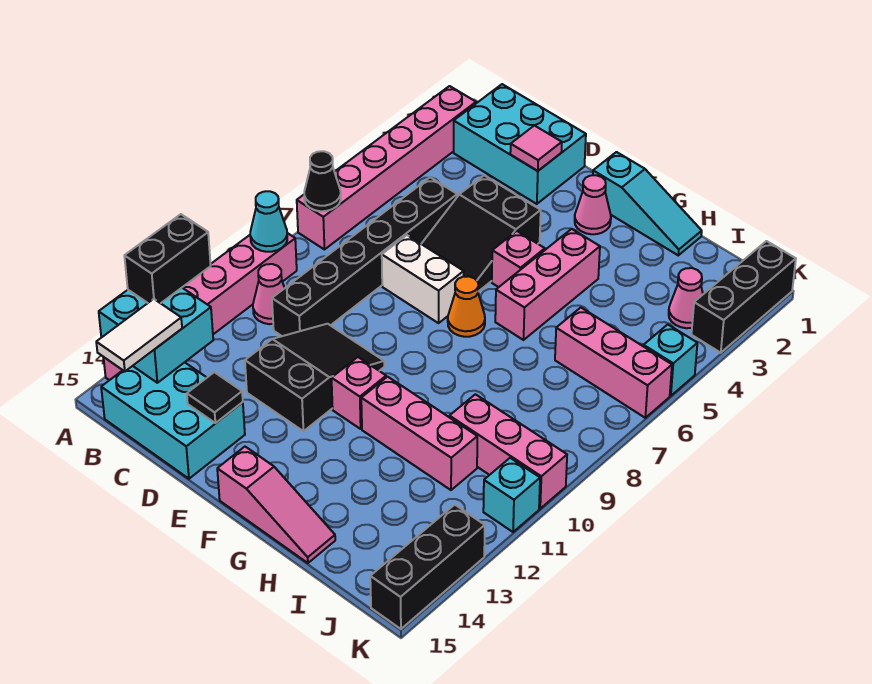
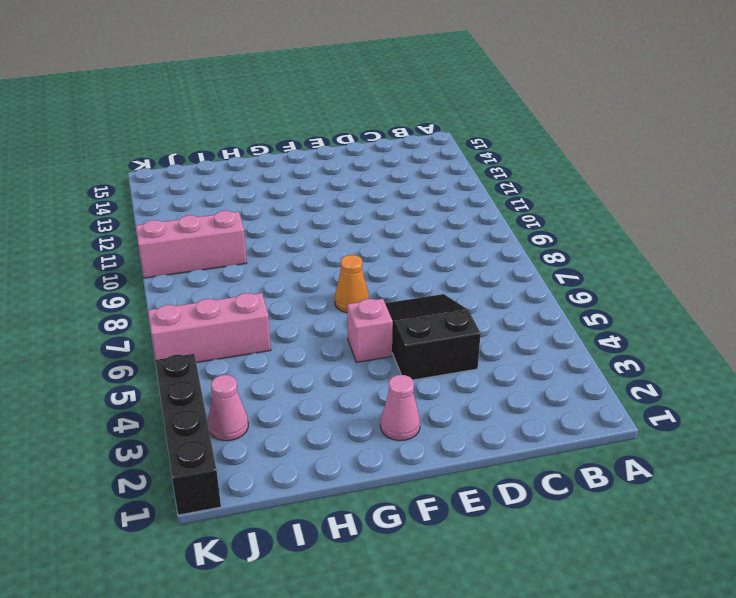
black brick K1:K4 level 1 -> black brick K1:K3 level 1
none -> pink brick A2:A7 level 1
none -> pink brick A9:A14 level 1
none -> cyan brick B1:D2 level 1
none -> pink cone B10 level 1

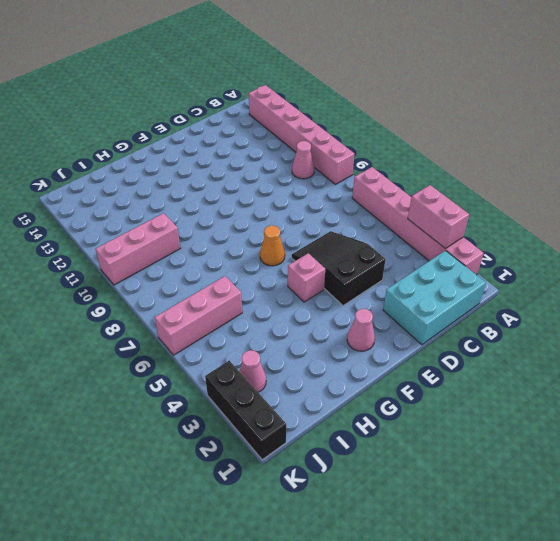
pink brick A3:A4 level 2 -> none
none -> cyan brick B14:D15 level 1
none -> black brick C5:C10 level 1
none -> white brick D7:E7 level 1
none -> black slope D10:E12 level 1 top 12

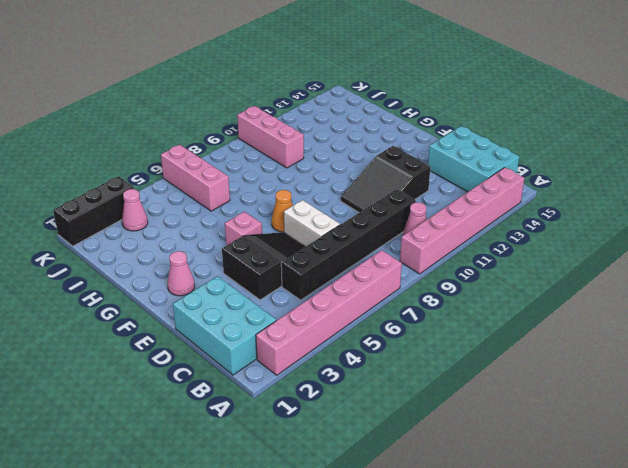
none -> cyan slope F1:H1 level 1 top F
none -> pink brick F11 level 1
none -> pink slope F15:H15 level 1 top F
none -> pink brick G4:G6 level 1

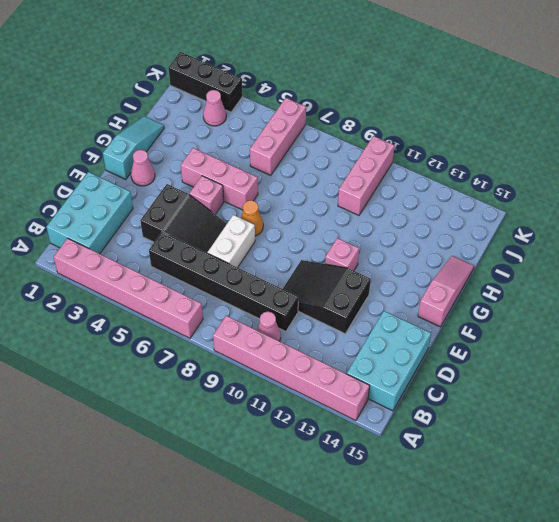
none -> pink brick G11:I11 level 1
none -> cyan brick K5 level 1
none -> cyan brick K11 level 1
none -> black brick K13:K15 level 1

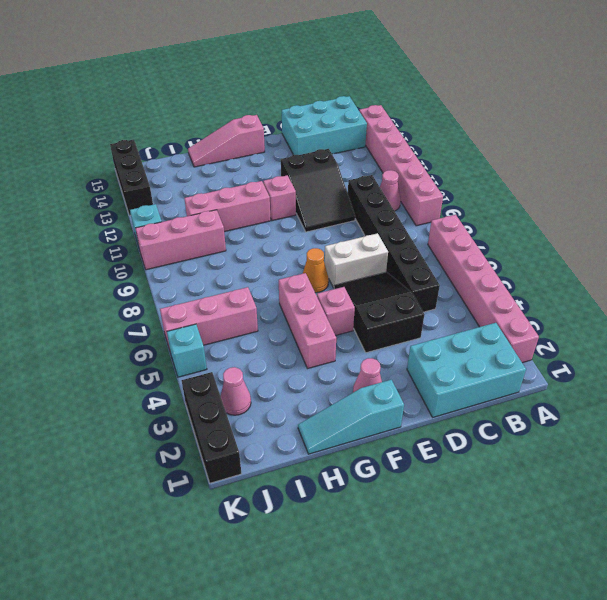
none -> black cone A7 level 2
none -> cyan cone A9 level 2
none -> cyan brick A13:B14 level 2
none -> pink tile D2 level 2

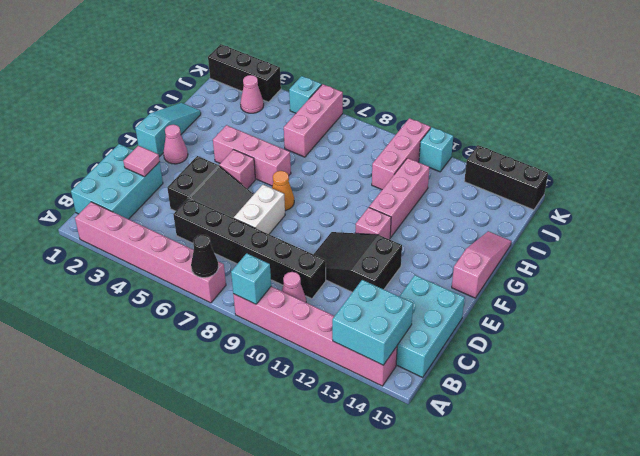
cyan brick A9 level 2 -> cyan cone A9 level 2
none -> black tile D14 level 2
none -> black brick A12:A13 level 3
none -> white tile B14:B15 level 3

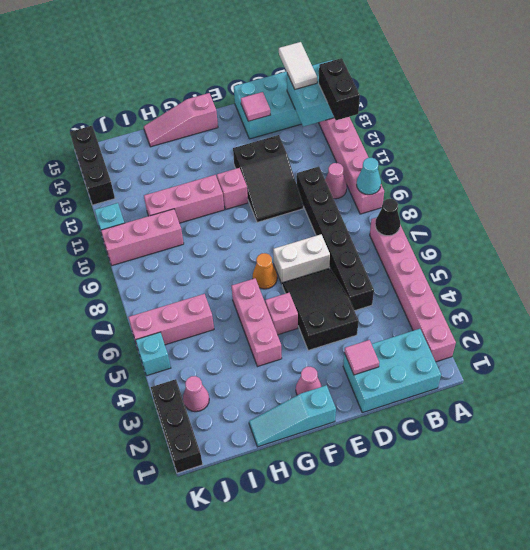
pink tile D14 level 2 -> black tile D14 level 2

